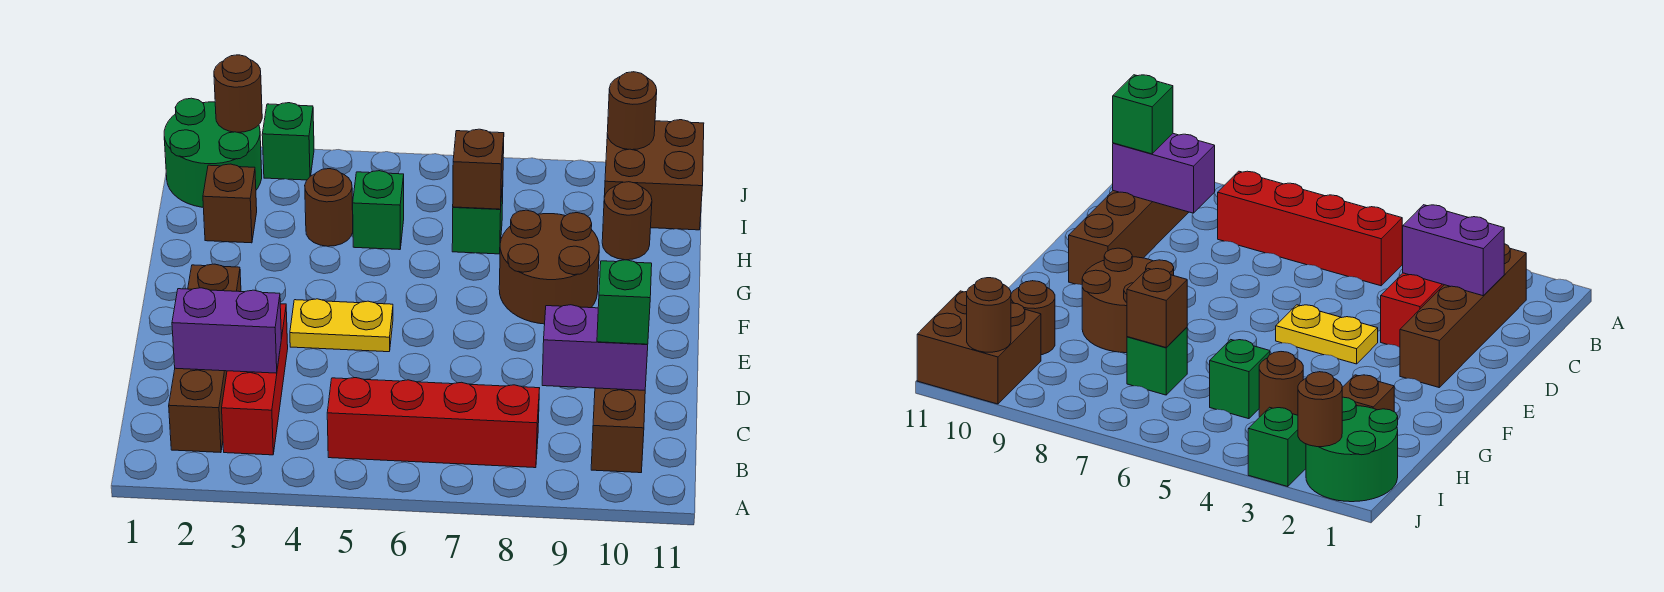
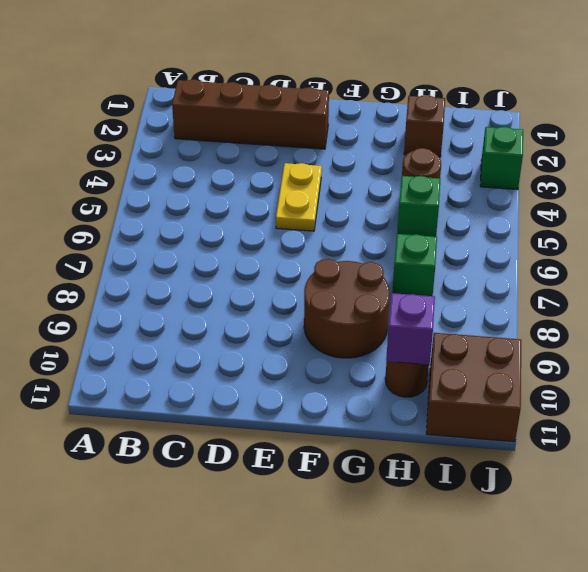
purple brick H10 level 2 -> none
none -> red brick B3:D3 level 1
none -> red brick B5:B8 level 1
none -> brown brick B10:E10 level 1

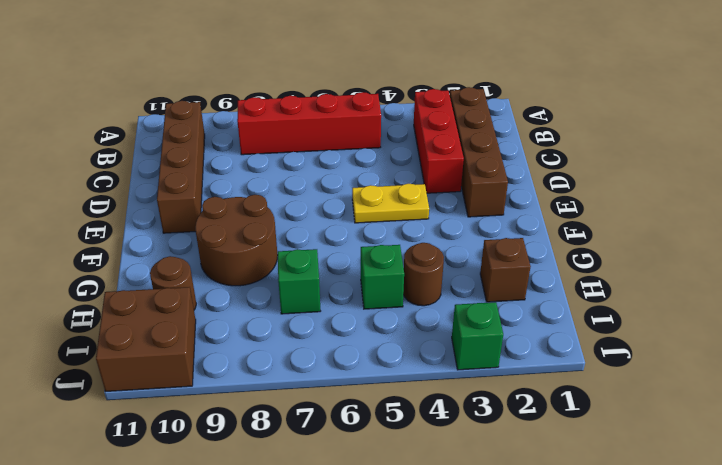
none -> green round brick I1:J2 level 1
none -> purple brick C2:C3 level 2
none -> purple brick C9:C10 level 2

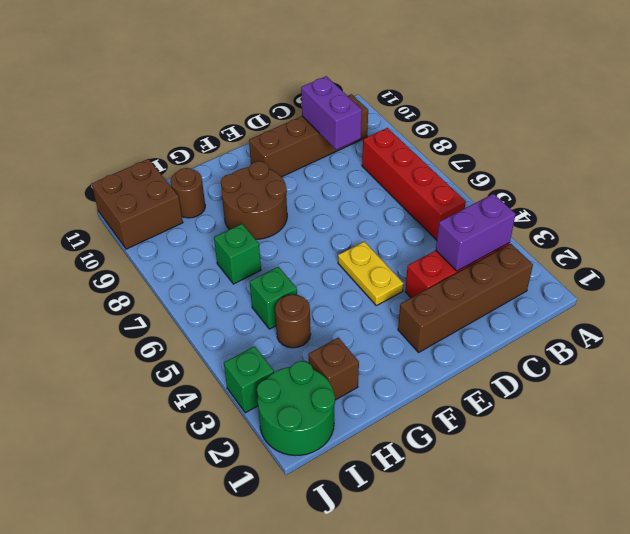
purple brick B3:C3 level 2 -> purple brick C2:C3 level 2
none -> brown brick H7 level 2
none -> brown round brick J2 level 2
none -> brown round brick J10 level 2

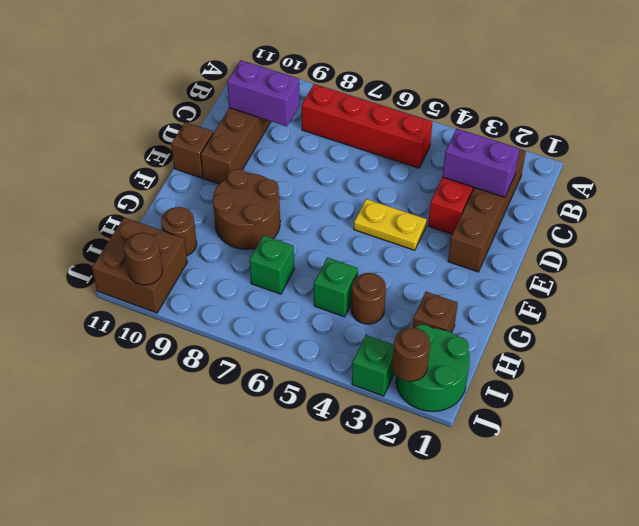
brown brick E11 level 1 -> brown brick H7 level 2
none -> green brick C10 level 3

